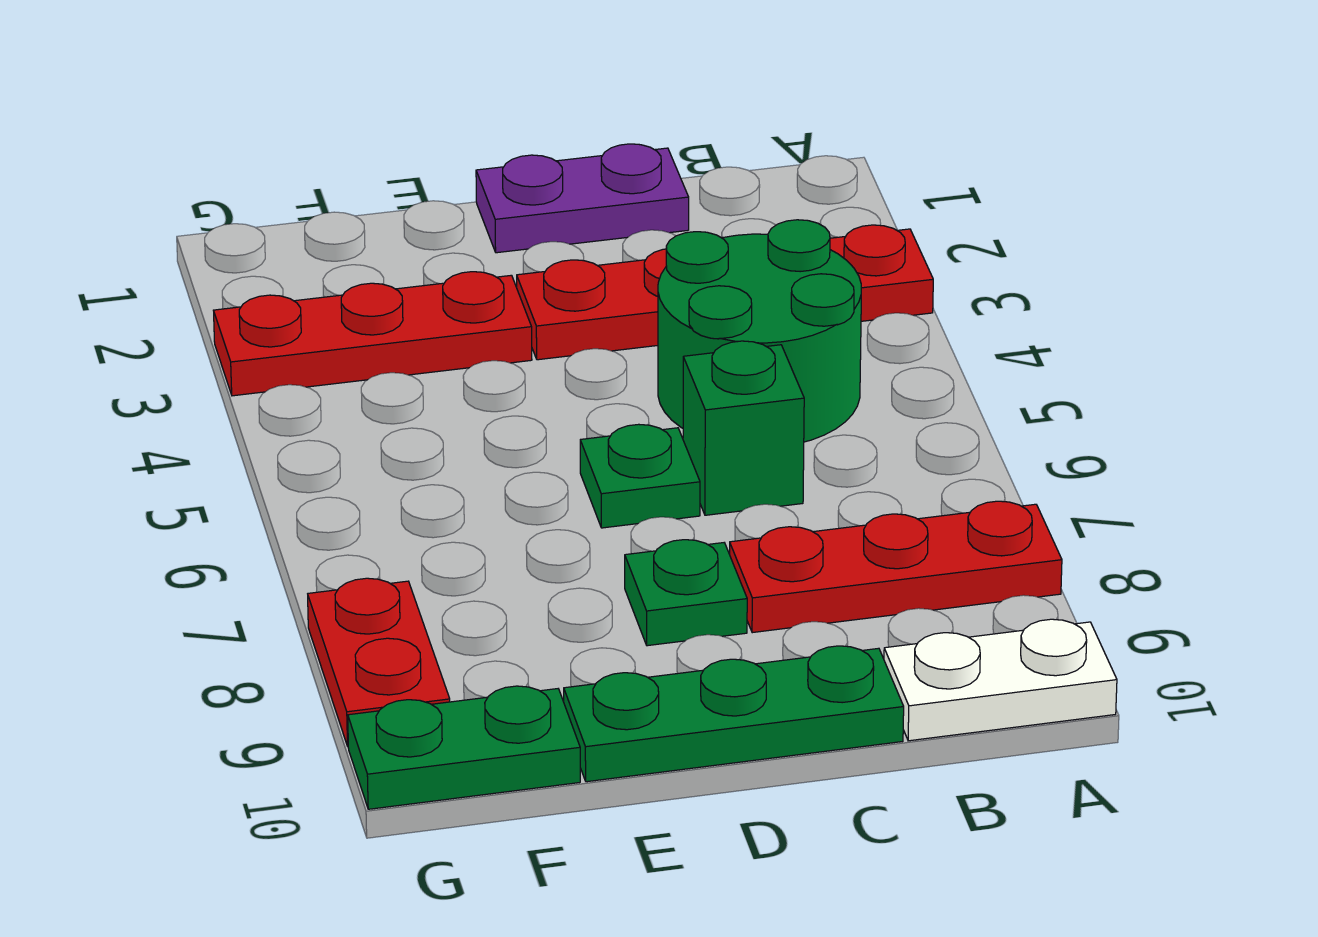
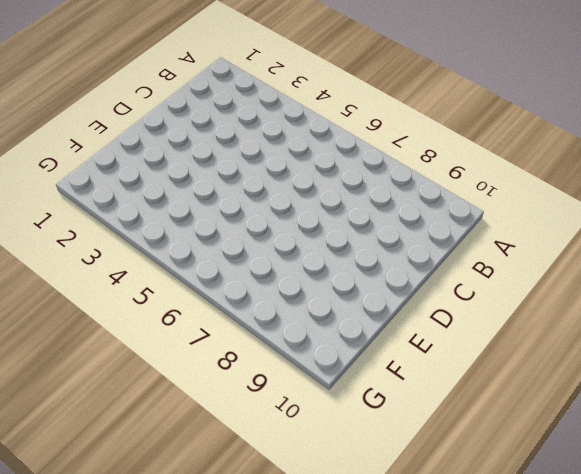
none -> red plate A3:D3 level 1
none -> red plate A8:C8 level 1
none -> white plate A10:B10 level 1

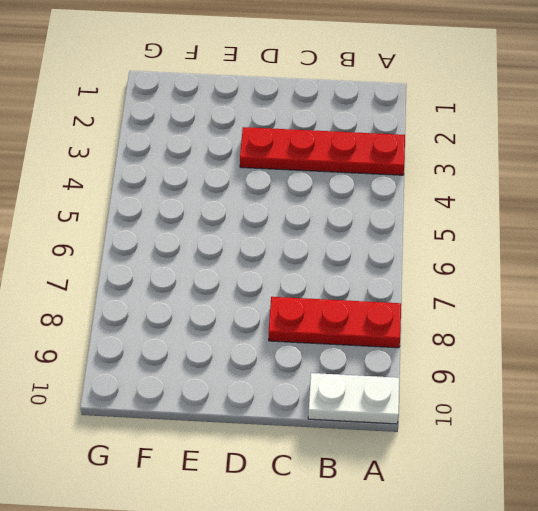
none -> green round brick B4:C5 level 1
none -> purple plate C1:D1 level 1
none -> green brick C6 level 1

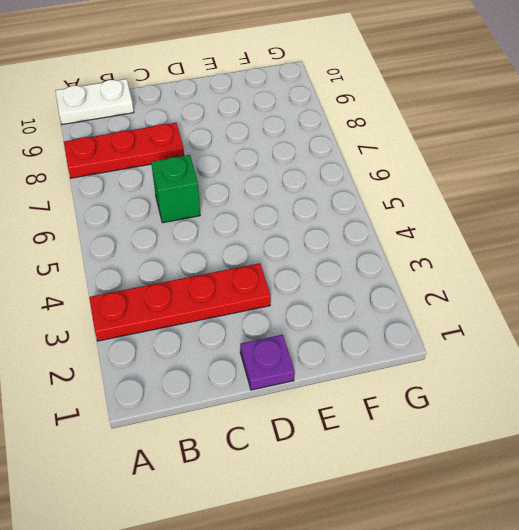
purple plate D1 level 1 -> purple plate C1:D1 level 1
none -> green round brick B4:C5 level 1
none -> green plate C10:E10 level 1
none -> green plate D6 level 1

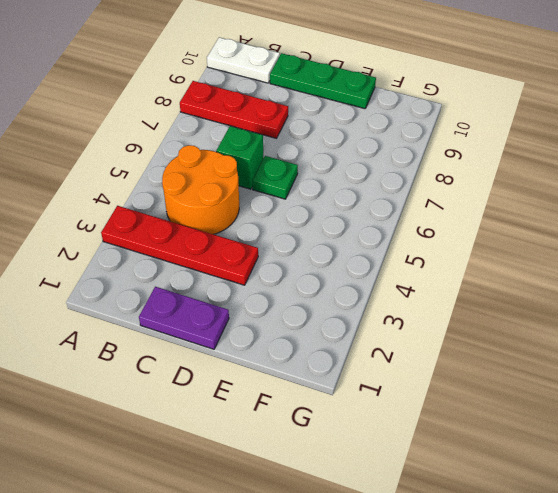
orange round brick B4:C5 level 1 -> green round brick B4:C5 level 1
none -> green plate D8 level 1
none -> red plate E3:G3 level 1
none -> green plate F10:G10 level 1

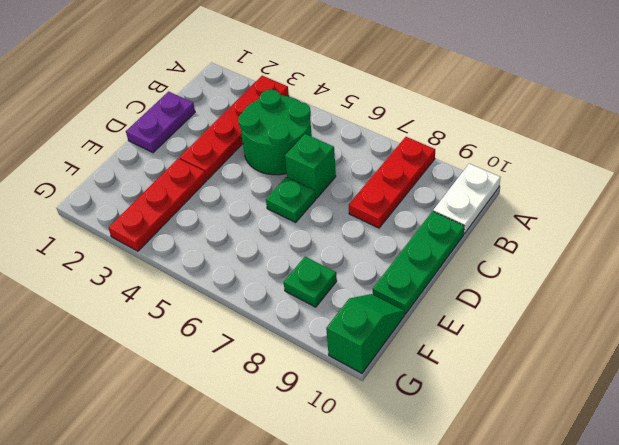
green plate F8 level 1 -> green plate D8 level 1
green slope F10:G10 level 1 top G -> green plate F10:G10 level 1
none -> red plate G8:G9 level 1

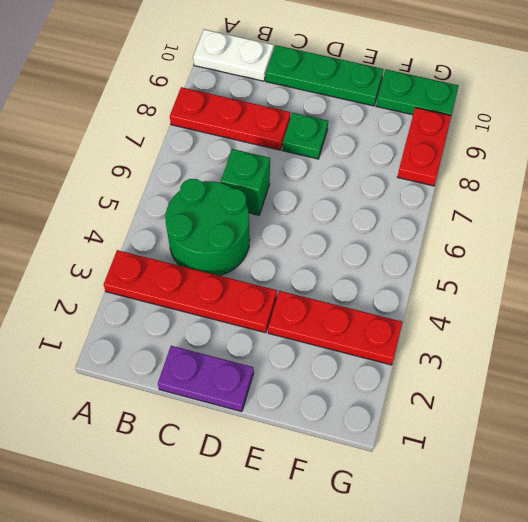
none -> green plate D6 level 1

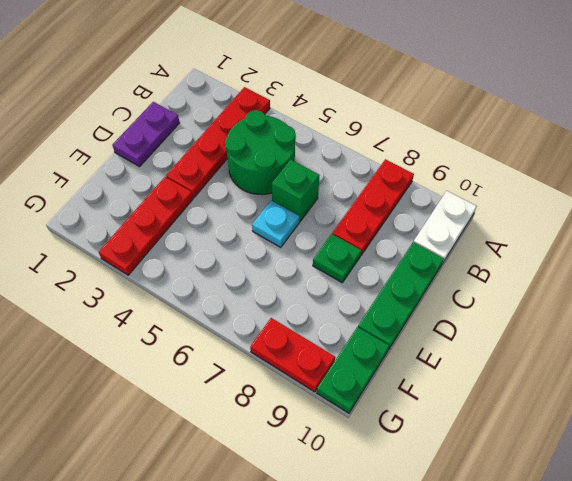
cyan plate D6 level 1 -> green plate D6 level 1

